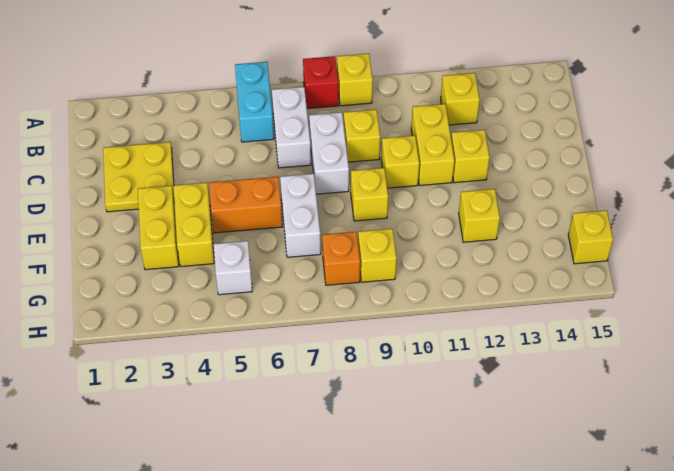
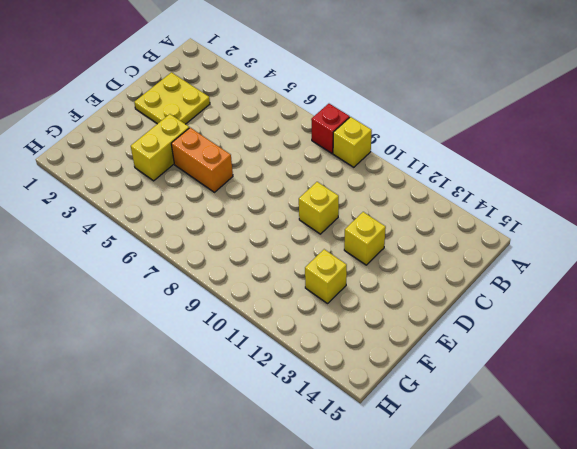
none -> cyan brick A6:B6 level 1
none -> white brick B7:C7 level 1
none -> yellow brick B12 level 1

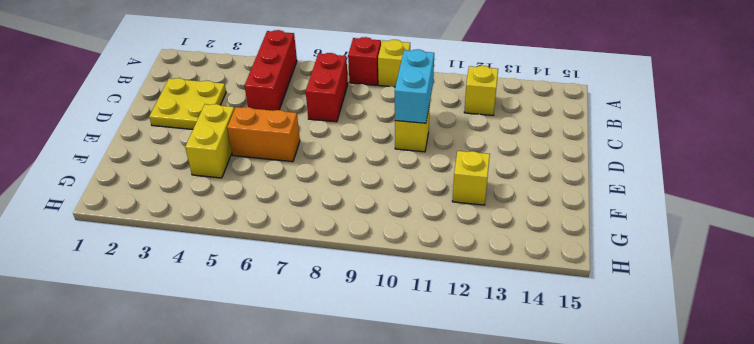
red brick A5:C5 level 1 -> none
red brick B7:C7 level 1 -> white brick B7:C7 level 1
cyan brick C10:D10 level 2 -> cyan brick A6:B6 level 1
none -> white brick C8:D8 level 1
none -> yellow brick C9 level 1
none -> yellow brick C11:D11 level 1

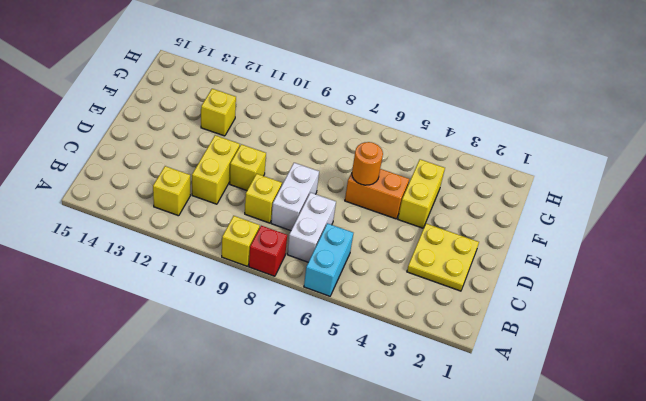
orange round brick E6 level 2 -> none
none -> yellow brick D12 level 1
none -> yellow brick E3:F3 level 1
none -> white brick E7:F7 level 1

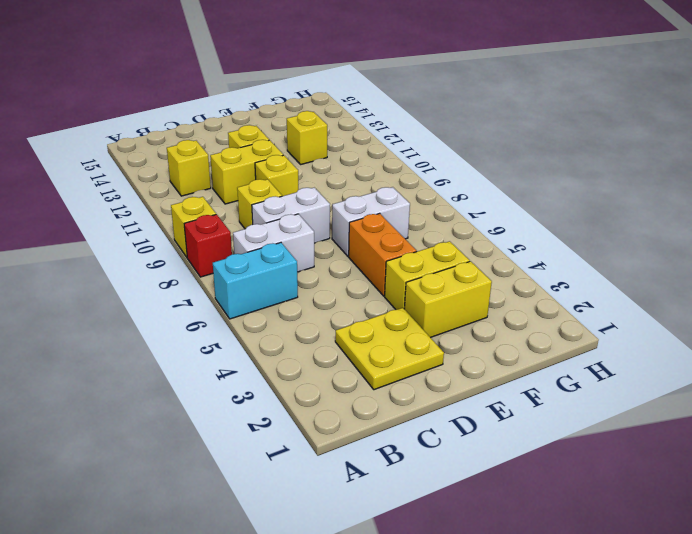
none -> yellow brick E9 level 1
none -> white brick G5 level 1
none -> orange brick G8 level 1

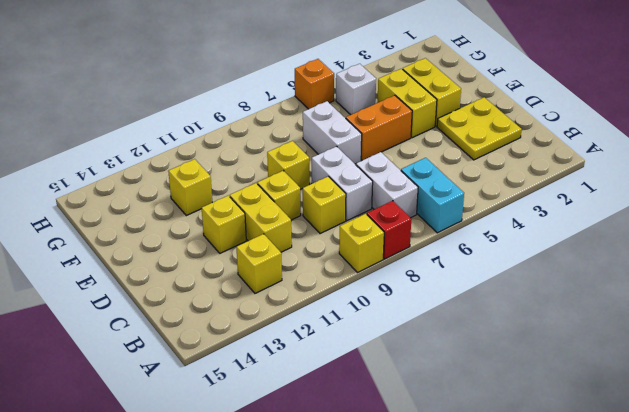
orange brick H6 level 1 -> orange brick G8 level 1
none -> yellow brick G9 level 1
none -> yellow brick G15 level 1

